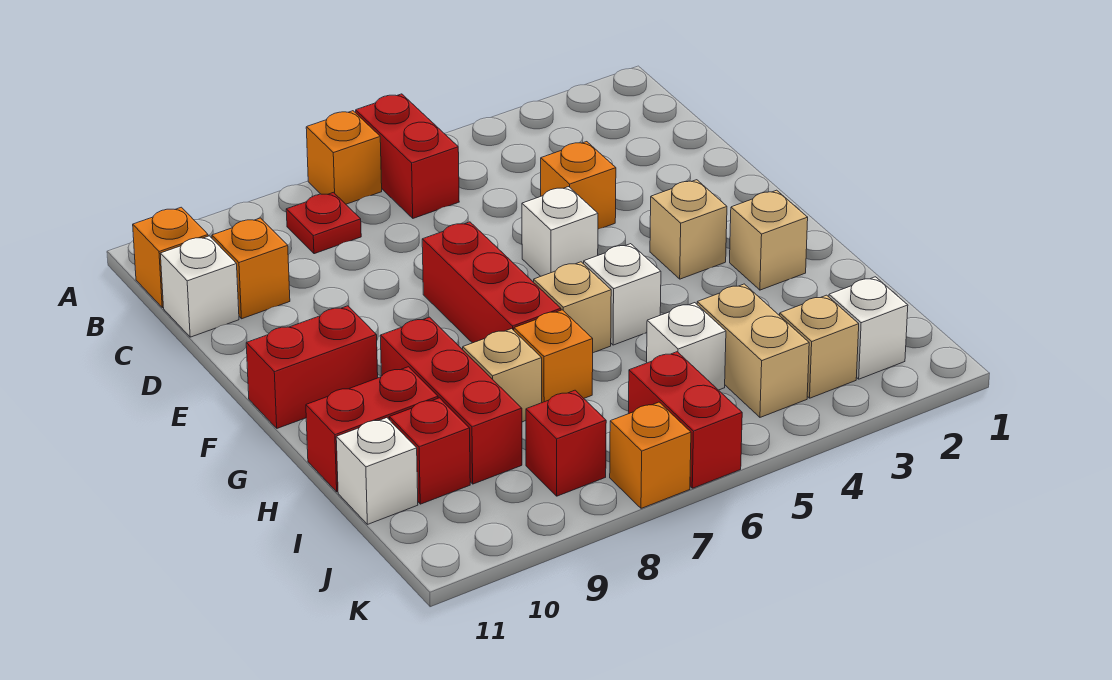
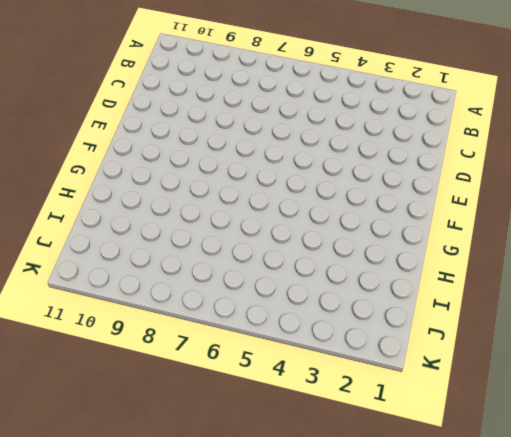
none -> red brick A6:B6 level 1
none -> orange brick A7 level 1
none -> red plate B8 level 1

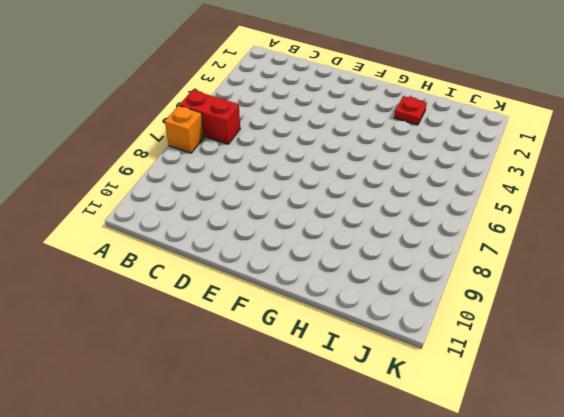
red plate H2 level 1 -> red plate B8 level 1
none -> orange brick B11 level 1
none -> orange brick C10 level 1
none -> white brick C11 level 1

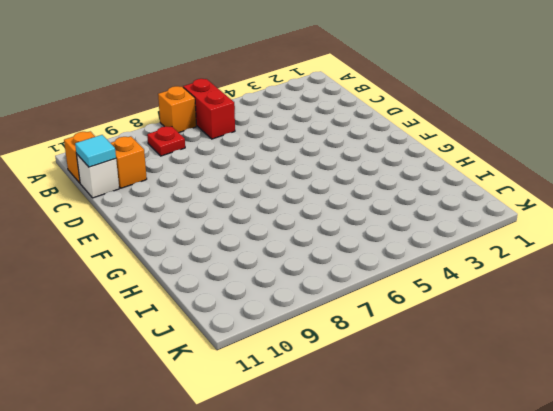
cyan tile C11 level 2 -> none
none -> orange brick D4 level 1
none -> white brick E5 level 1
none -> red brick E7:G7 level 1

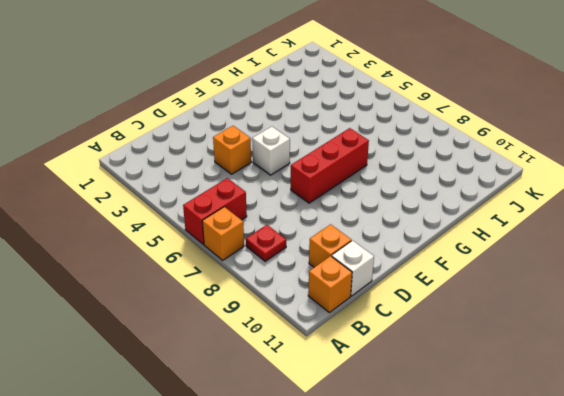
none -> tan brick F3 level 1
none -> red brick F10:F11 level 1
none -> tan brick G2 level 1

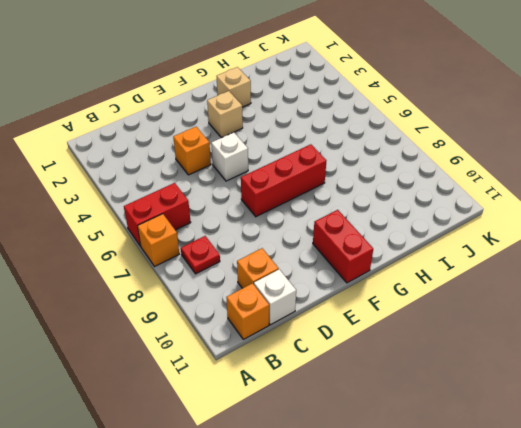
none -> white brick G5 level 1
none -> tan brick G6 level 1
none -> red brick G9:I9 level 1

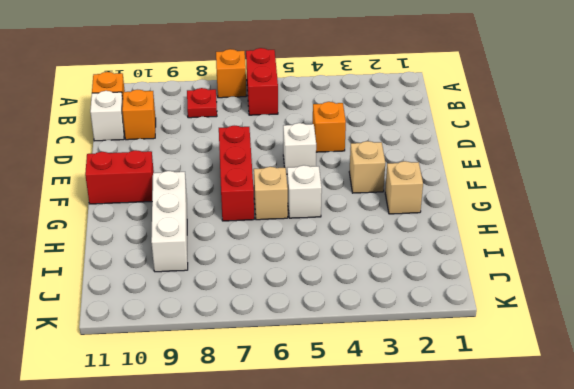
white brick G9:I9 level 1 -> red brick G9:I9 level 1
none -> orange brick H7 level 1
none -> tan brick H8 level 1
none -> red brick H10:H11 level 1

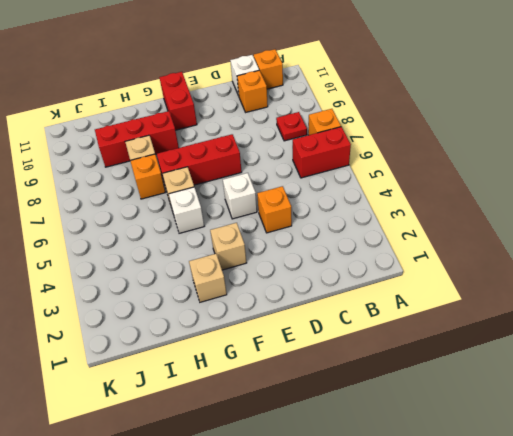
none -> red brick H10:H11 level 1
none -> tan brick I4:J4 level 1
none -> white brick I5 level 1

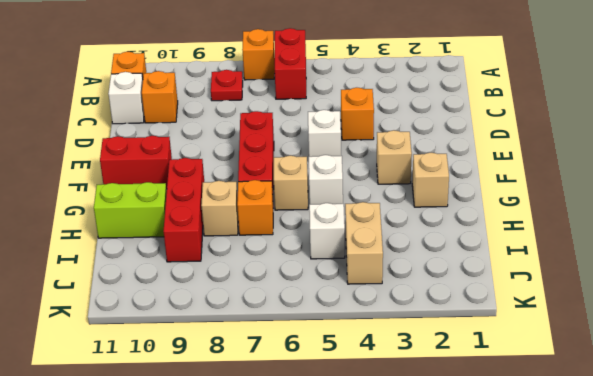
lime brick H10:H11 level 1 -> red brick H10:H11 level 1
none -> red brick I10 level 1
none -> white brick I11 level 1
none -> white brick J2 level 1

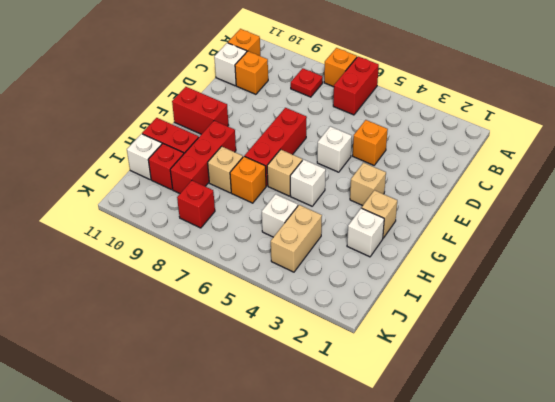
white brick H2 level 1 -> white brick J2 level 1
none -> tan brick J3 level 1
none -> red brick J6:K6 level 1
none -> orange brick K7 level 1

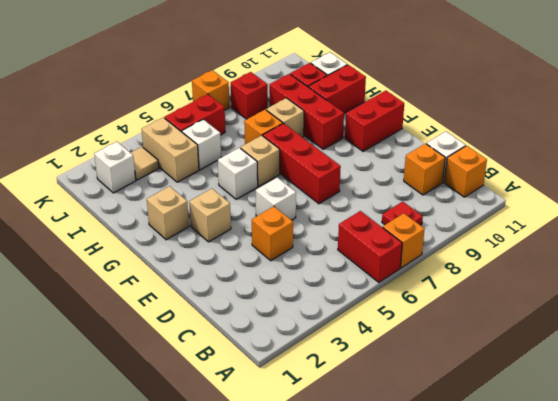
tan tile J3 level 1 -> tan brick J3 level 1
red brick J5:J6 level 1 -> red brick J6:K6 level 1

